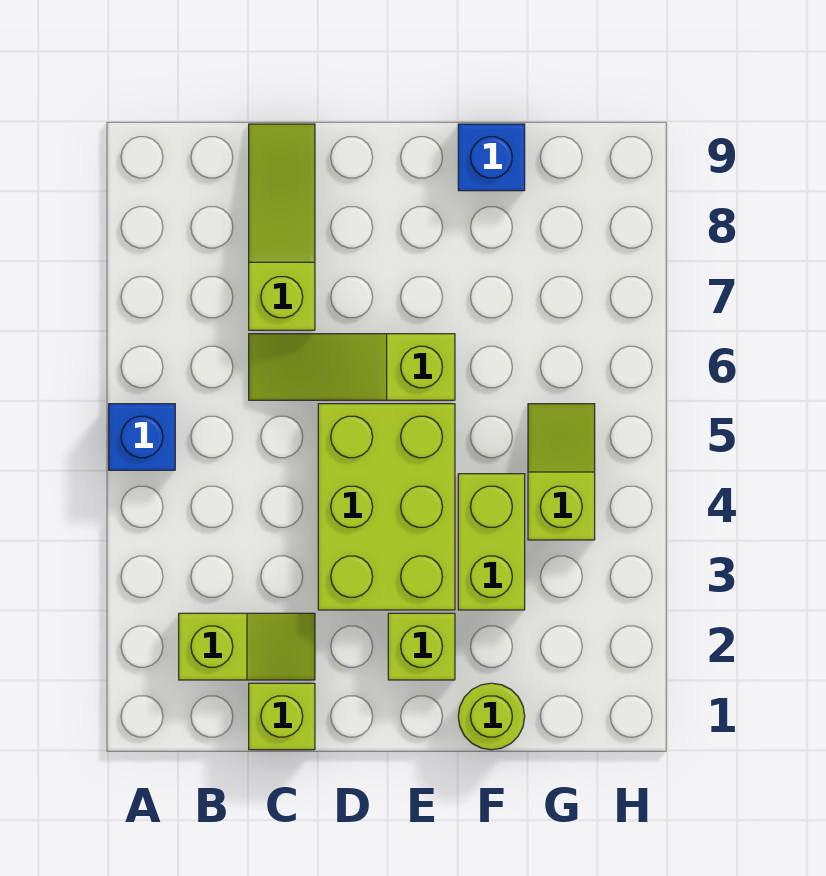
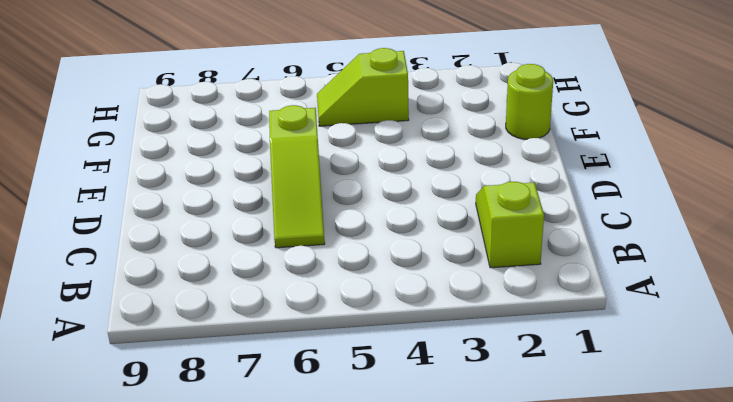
none -> blue brick A5 level 1
none -> lime brick C1 level 1

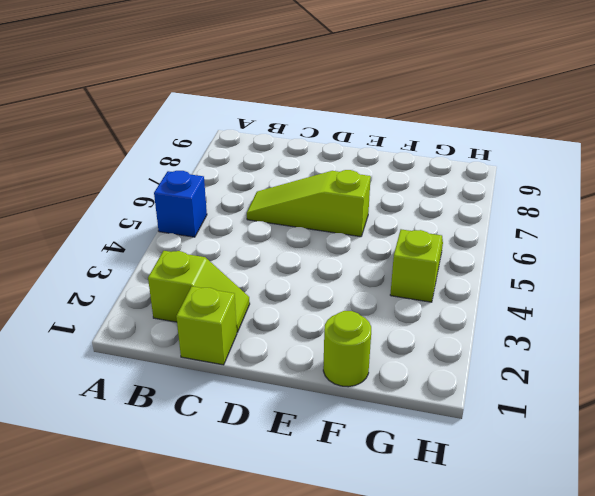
none -> lime slope C7:C9 level 1 top 7
none -> lime brick D3:E5 level 1

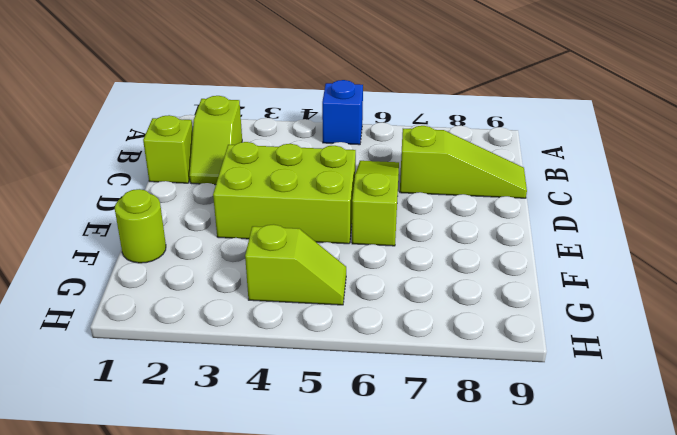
none -> lime brick E2 level 1
none -> lime brick F3:F4 level 1

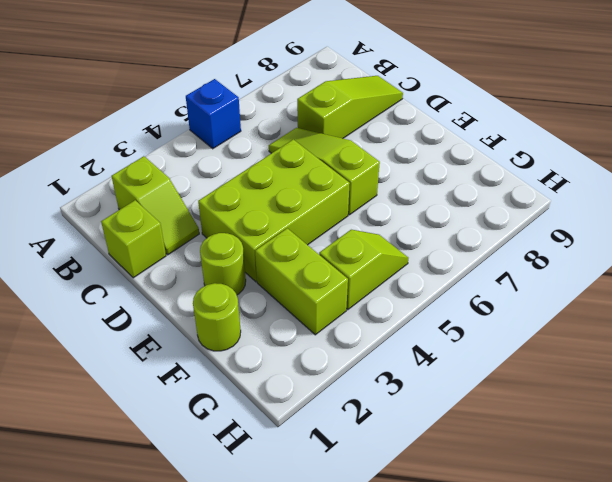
lime round brick E2 level 1 -> lime brick E2 level 1
lime brick F3:G3 level 1 -> lime brick F3:F4 level 1
none -> blue brick F9 level 1

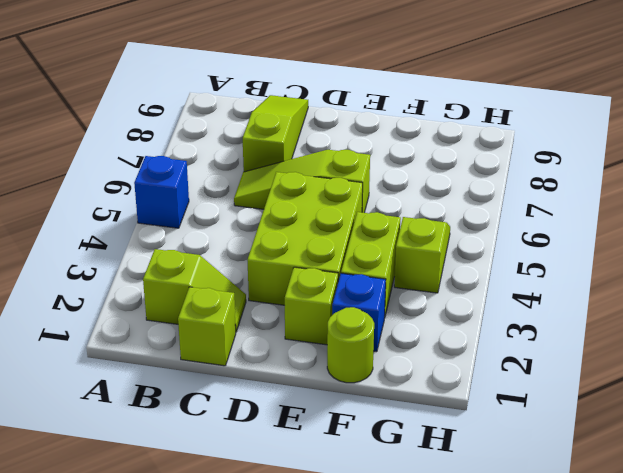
blue brick F2 level 1 -> blue brick F9 level 1

